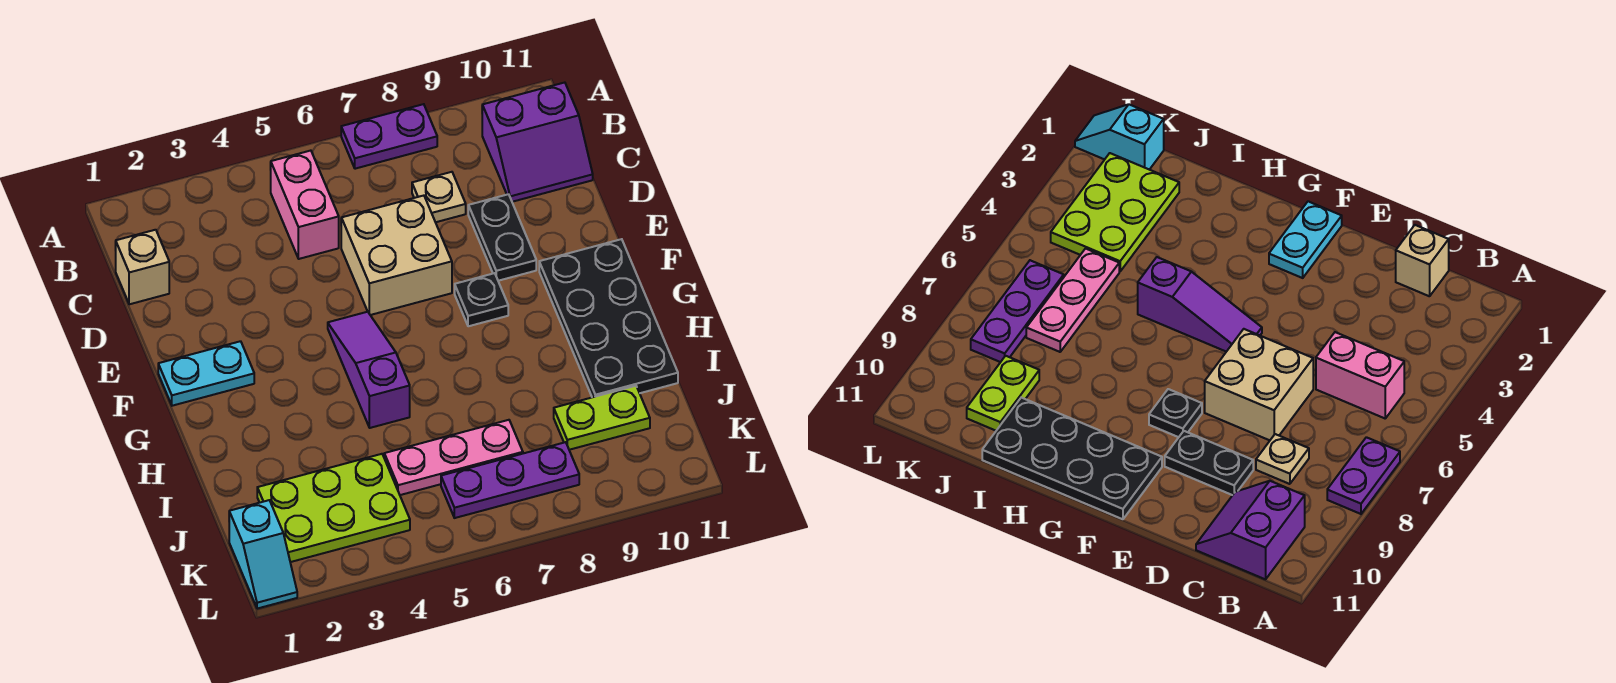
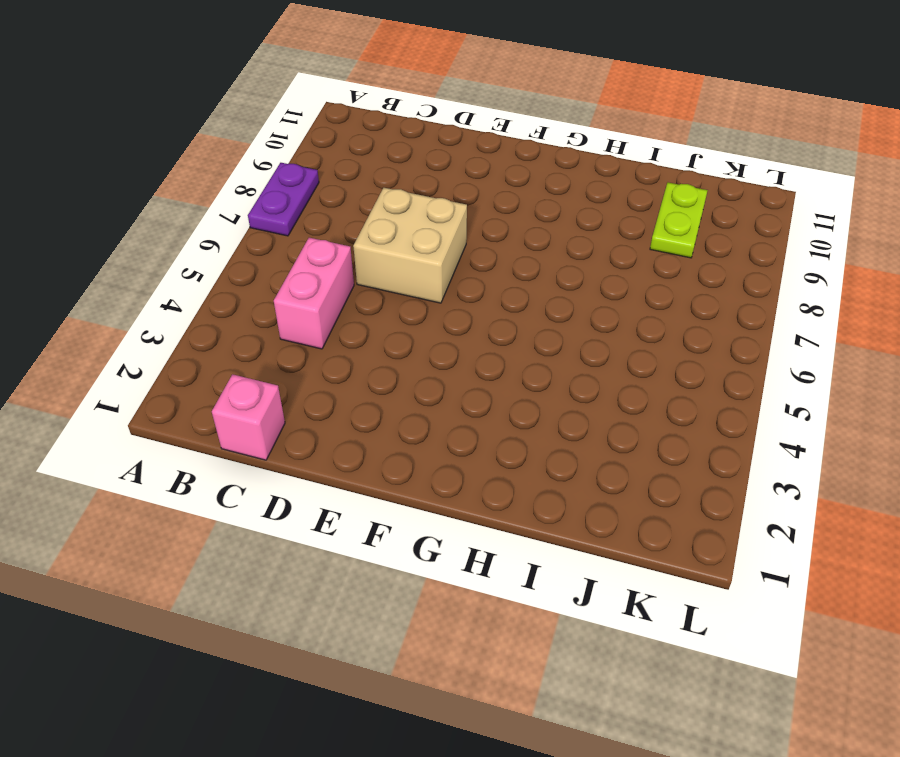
pink brick C1 level 1 -> tan brick C1 level 1
pink brick C4:C5 level 1 -> pink brick B5:C5 level 1
none -> purple slope B10:C11 level 1 top B
none -> tan plate C8 level 1
none -> black plate D9:E9 level 1

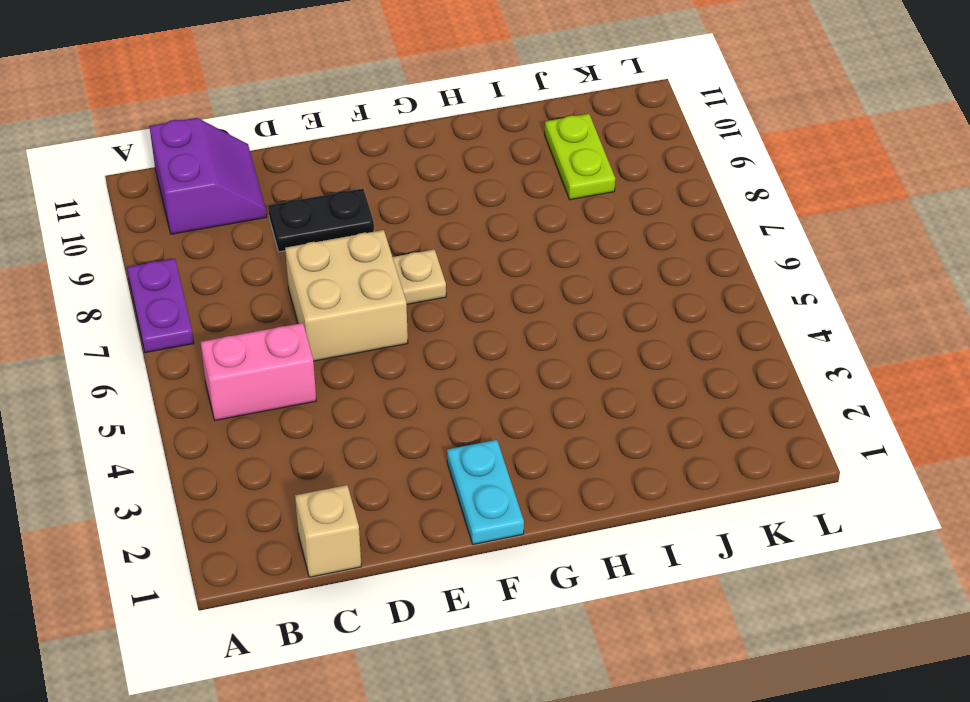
tan plate F7 level 1 -> tan plate C8 level 1
none -> purple slope F5:H5 level 1 top H
none -> black plate F8 level 1
none -> black plate F10:I11 level 1

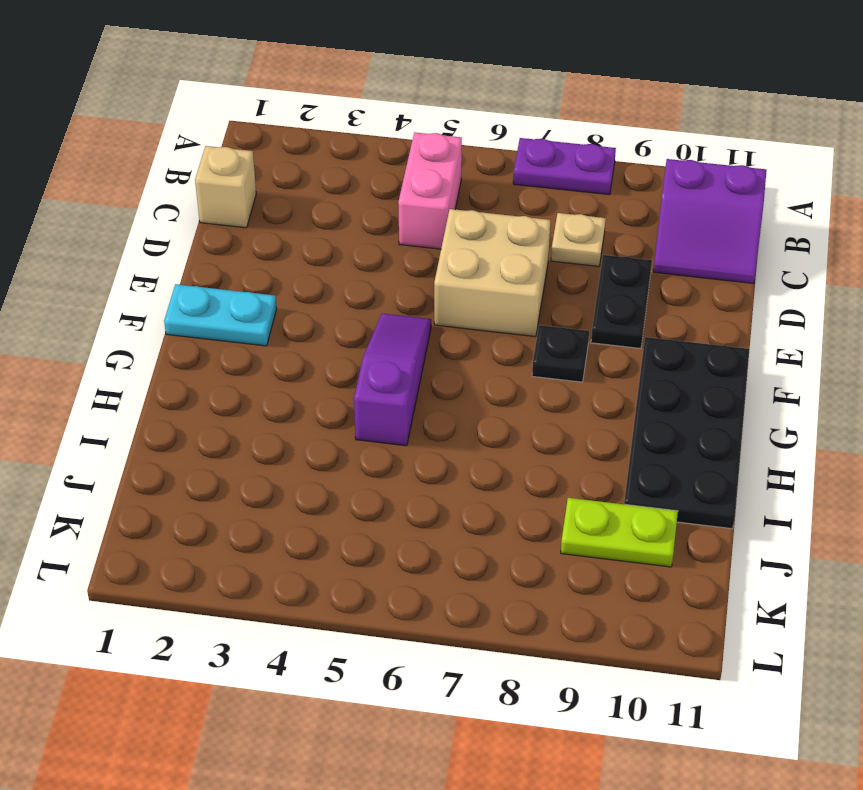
none -> lime plate J2:K4 level 1
none -> pink plate J5:J7 level 1
none -> cyan slope K1:L1 level 1 top K

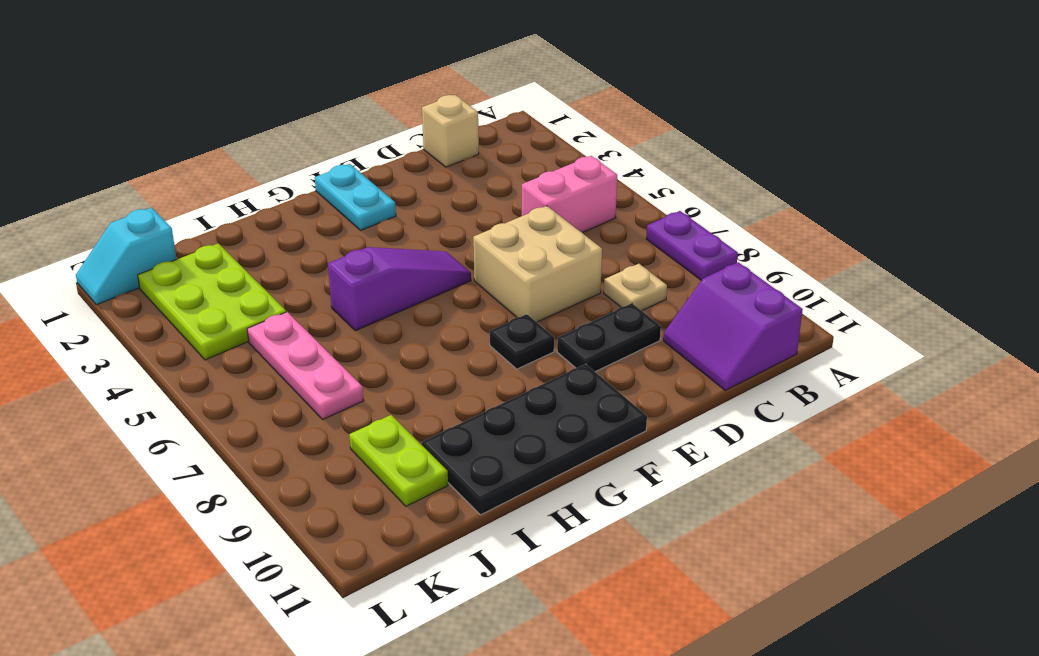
none -> purple plate K6:K8 level 1

